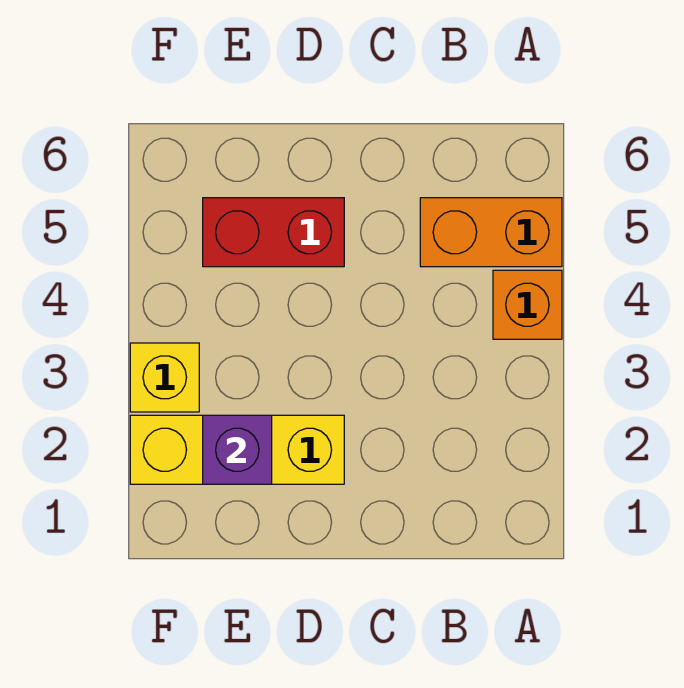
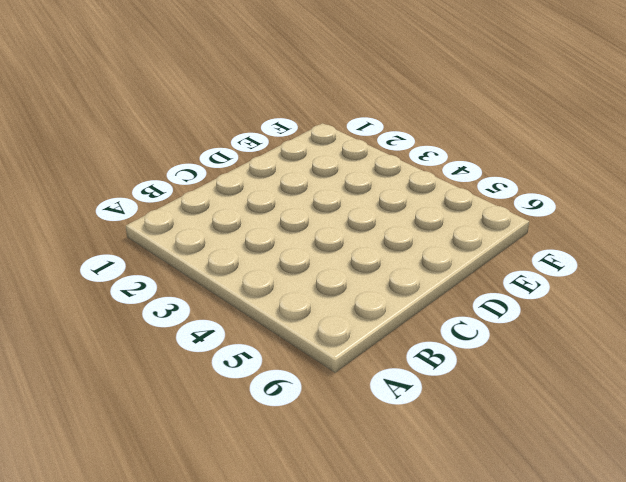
none -> orange brick A4 level 1
none -> orange brick A5:B5 level 1

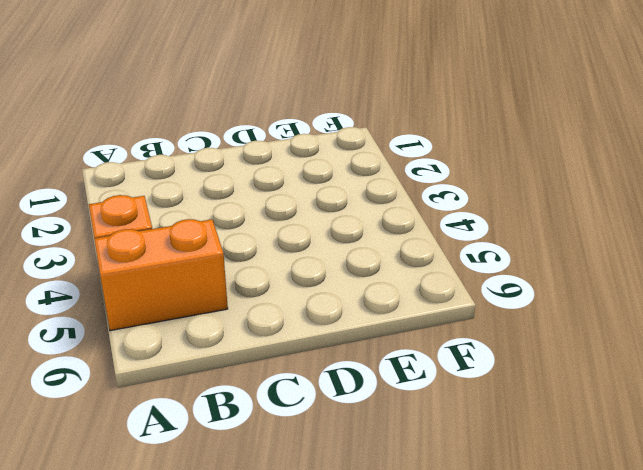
none -> yellow brick D2:F2 level 1
none -> red brick D5:E5 level 1

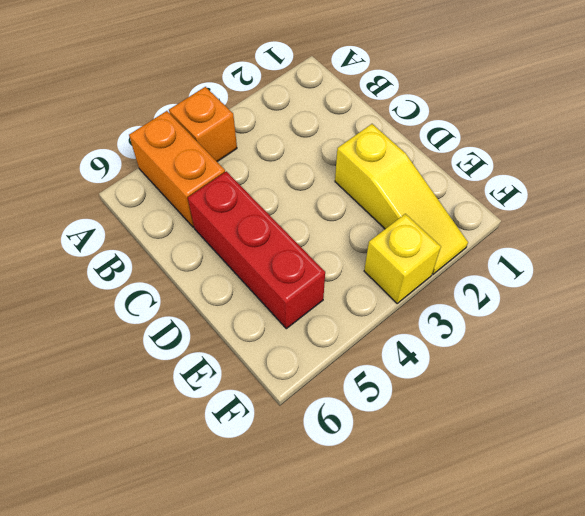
red brick C5:E5 level 1 -> red brick D5:E5 level 1
yellow slope D2:F2 level 1 top D -> yellow brick D2:F2 level 1
none -> purple brick E2 level 2

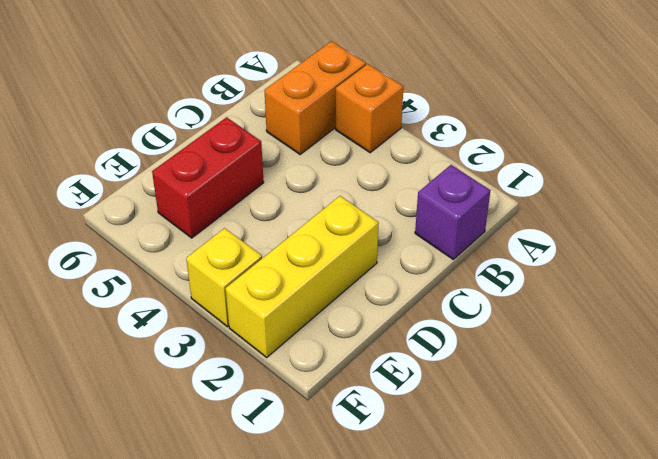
purple brick B1 level 1 -> purple brick E2 level 2

